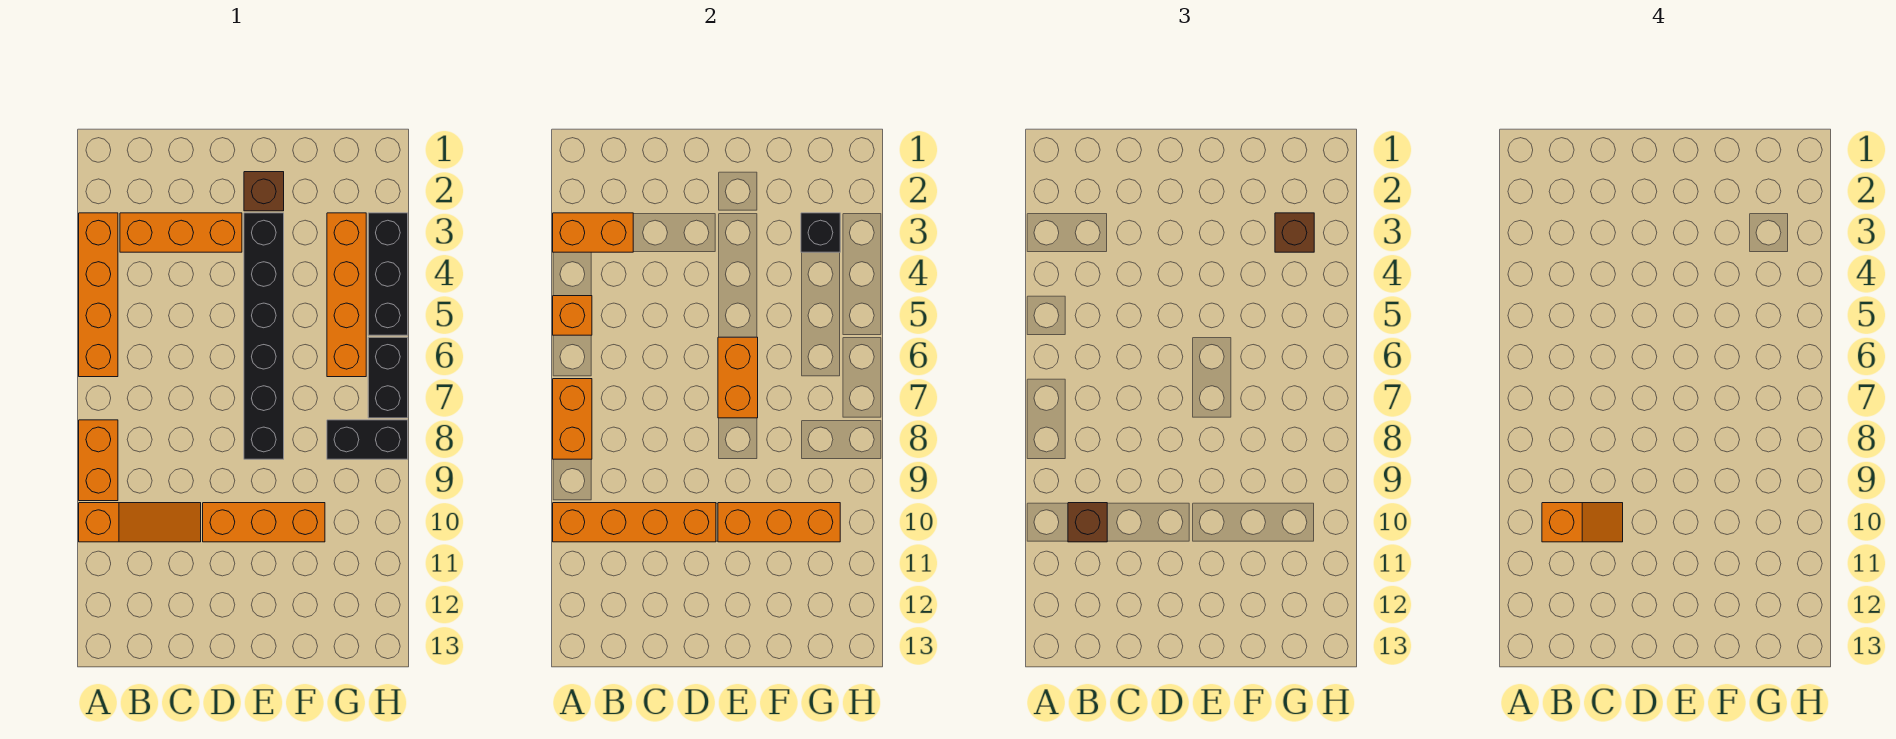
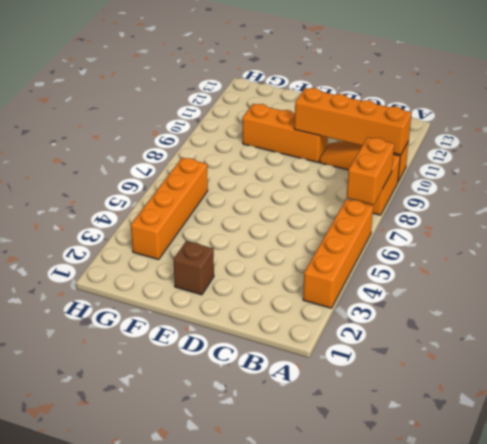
none -> orange brick B3:D3 level 1
none -> black brick E3:E8 level 1
none -> black brick G8:H8 level 1

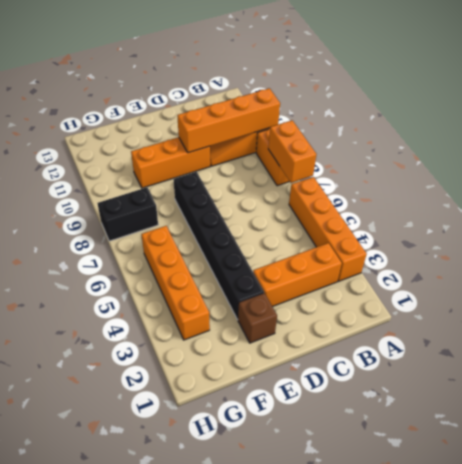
none -> black brick H3:H5 level 1
none -> black brick H6:H7 level 1
none -> orange brick A3:B3 level 2

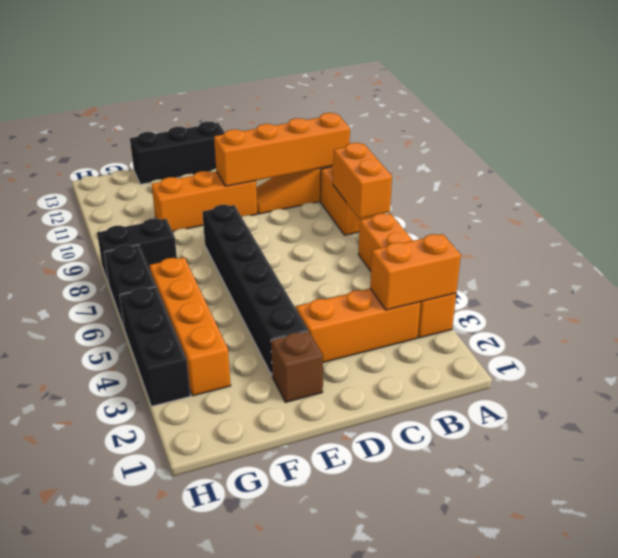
black brick D13:F13 level 1 -> none
none -> orange brick A5 level 2
none -> orange brick E6:E7 level 2
none -> orange brick E10:G10 level 2

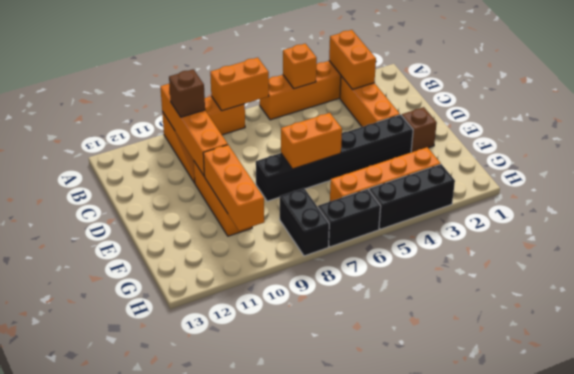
none -> black brick G3 level 2
none -> brown brick G3 level 3
none -> orange slope B10:C10 level 4 top B

